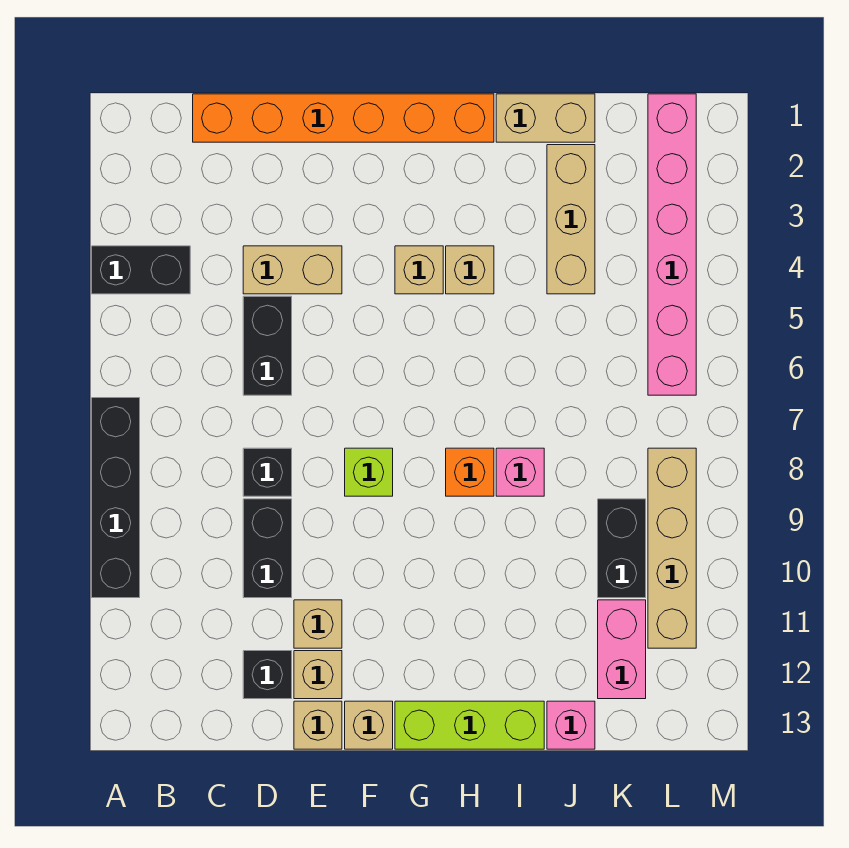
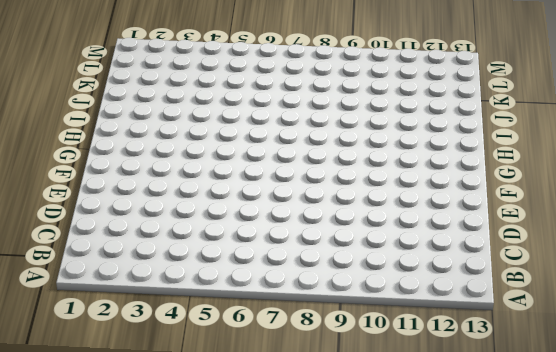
none -> black brick A4:B4 level 1
none -> black brick A7:A10 level 1
none -> orange brick C1:H1 level 1

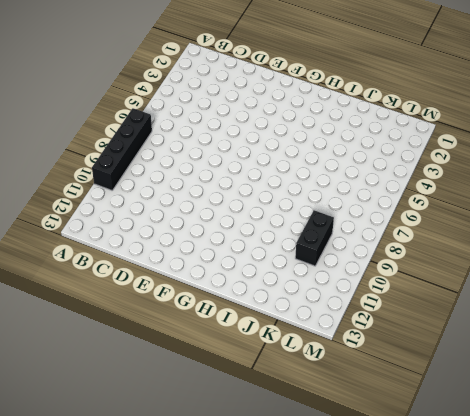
none -> black brick A4:B4 level 1
none -> orange brick C1:H1 level 1
none -> tan brick D4:E4 level 1

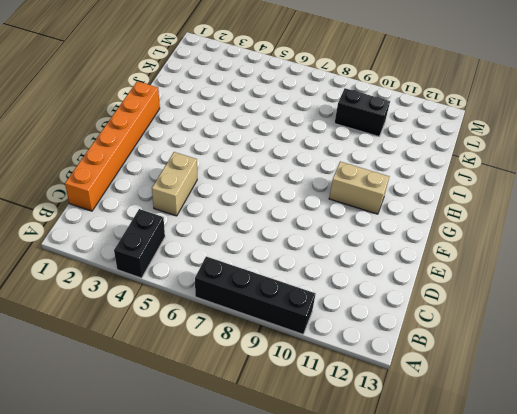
tan brick G10:G11 level 1 -> tan brick I1:J1 level 1
none -> black brick D5:D6 level 1
none -> black brick D8 level 1
none -> black brick D9:D10 level 1

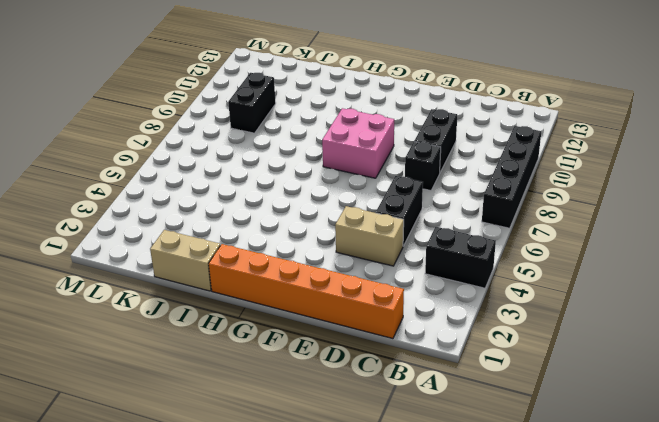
pink brick F8:G9 level 1 -> lime brick F8 level 1
none -> black brick D12 level 1
none -> tan brick E11 level 1
none -> tan brick E12 level 1

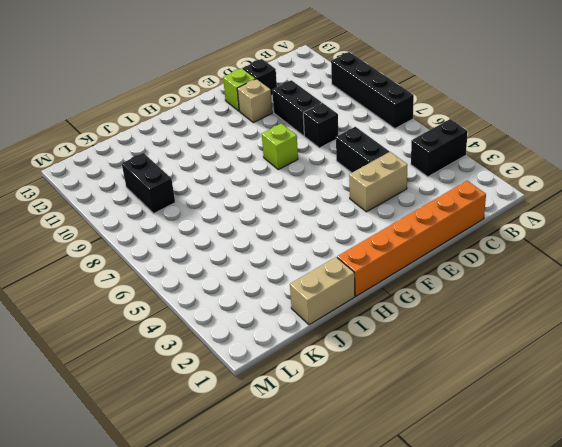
lime brick E12 level 1 -> tan brick E12 level 1
none -> tan brick E13 level 1
none -> tan brick F13 level 1
none -> tan brick G4 level 1

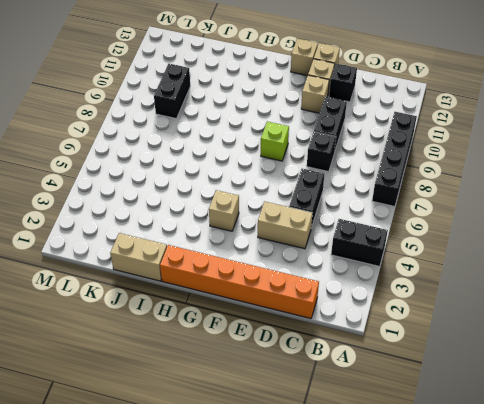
none -> lime brick G13:I13 level 1
none -> tan brick H4 level 1
none -> orange brick H8 level 1

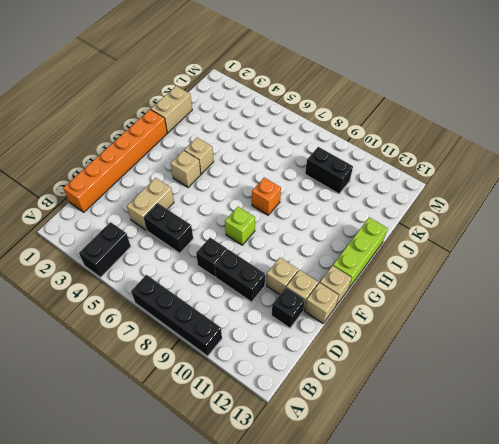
none -> pink brick I8 level 1
none -> tan brick J2:J4 level 1
none -> pink brick J13 level 1

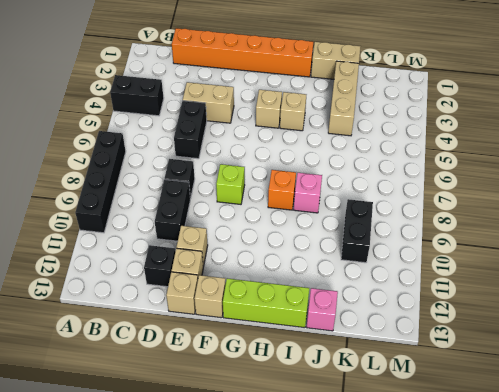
none -> pink brick K11:K12 level 1
none -> pink brick L1:L6 level 1
none -> tan brick L8:L11 level 1

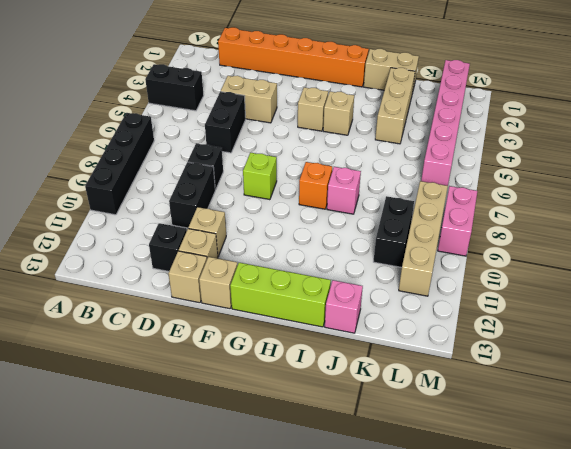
pink brick M8:M9 level 1 -> pink brick K11:K12 level 1

